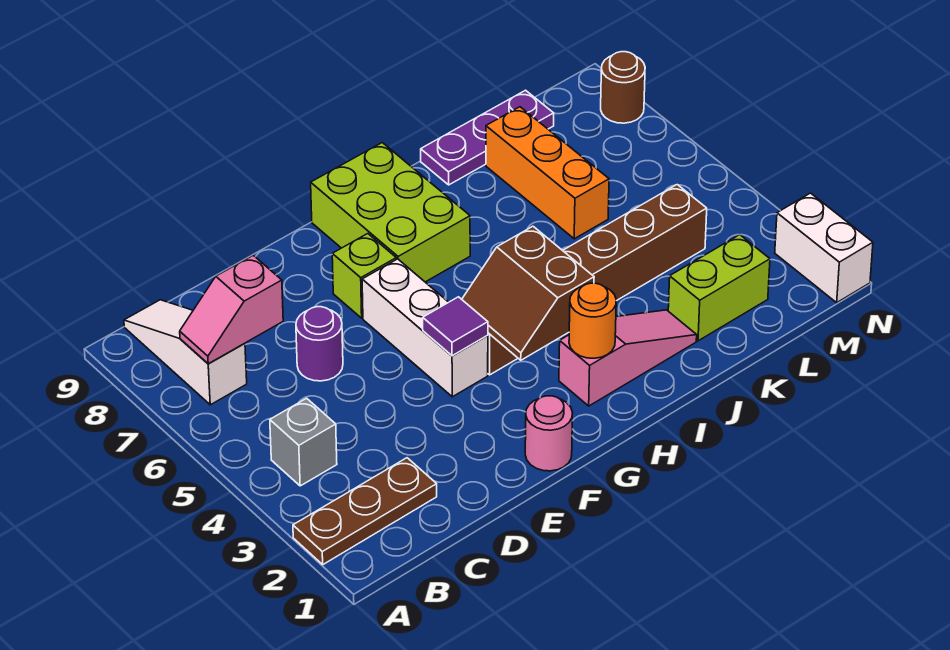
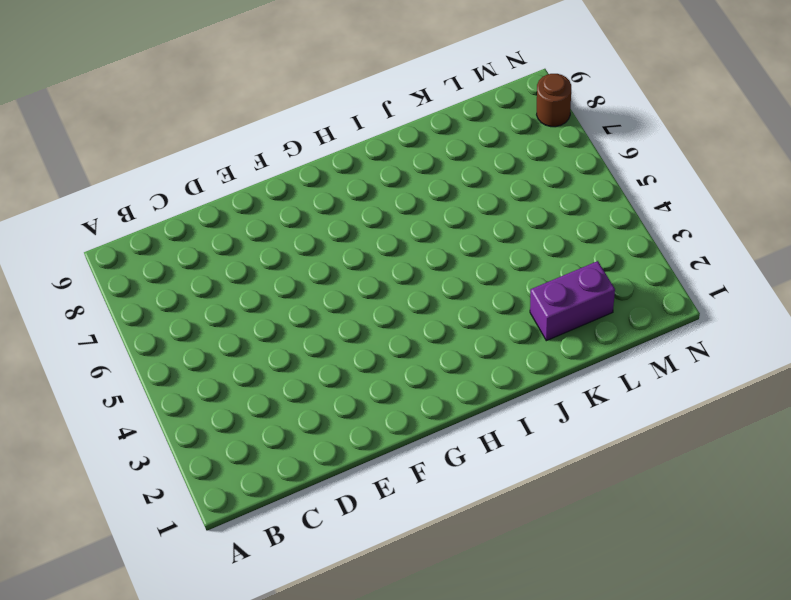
purple brick K2:L2 level 1 -> lime brick K2:L2 level 1
none -> brown plate A2:C2 level 1
none -> grey brick B4 level 1
none -> white slope B7:B9 level 1 top 7

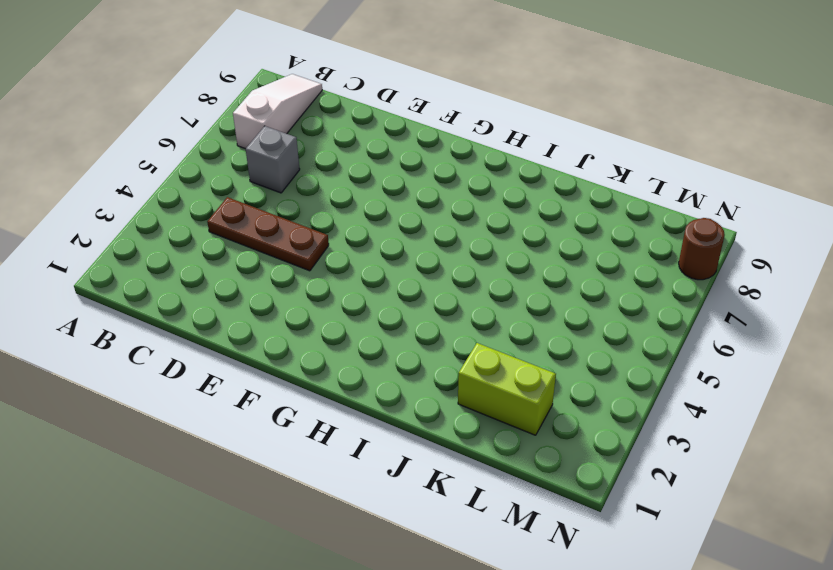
brown plate C4:E4 level 1 -> brown plate A2:C2 level 1
grey brick C6 level 1 -> grey brick B4 level 1
none -> purple round brick D6 level 1
none -> pink round brick F1 level 1
none -> white brick F4:F6 level 1

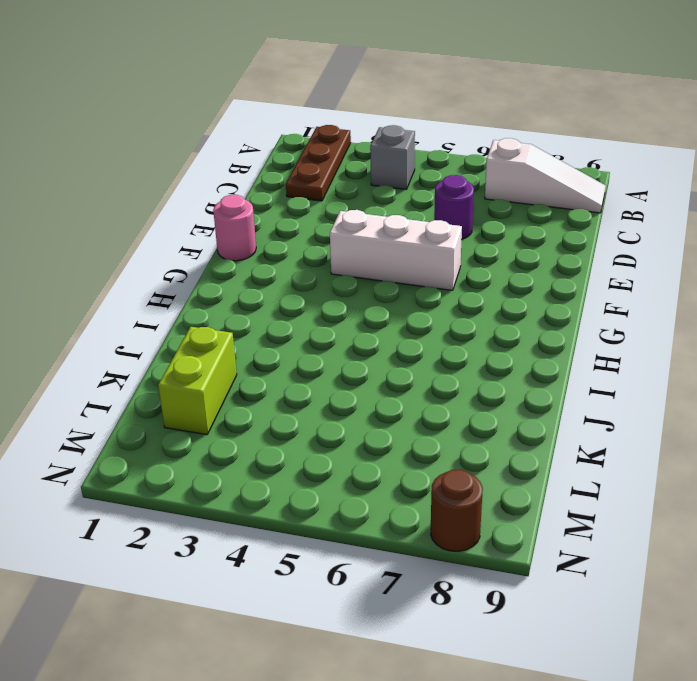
none -> lime brick F7 level 1
none -> brown brick G4:L4 level 1
none -> lime brick G7:H9 level 1

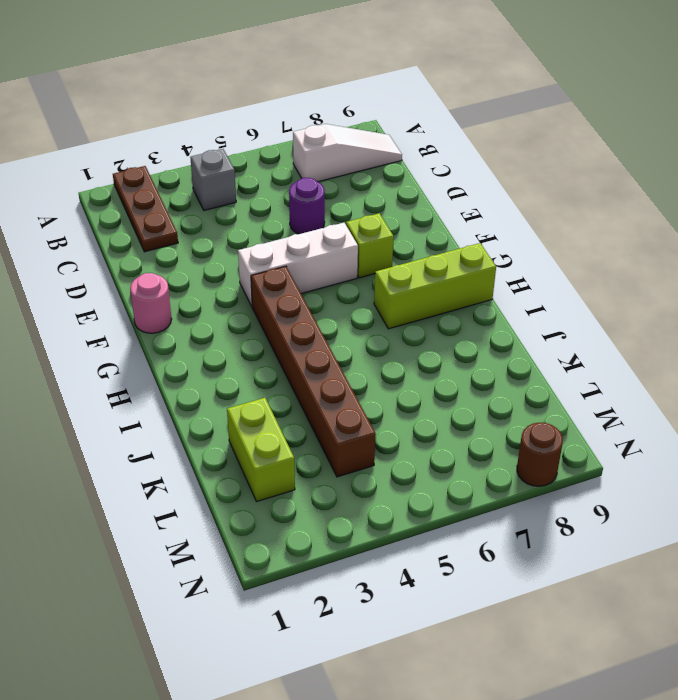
lime brick H7:H9 level 1 -> lime brick G7:H9 level 1
none -> pink slope H2:J2 level 1 top H
none -> purple plate J9:L9 level 1
none -> orange brick K6:K8 level 1

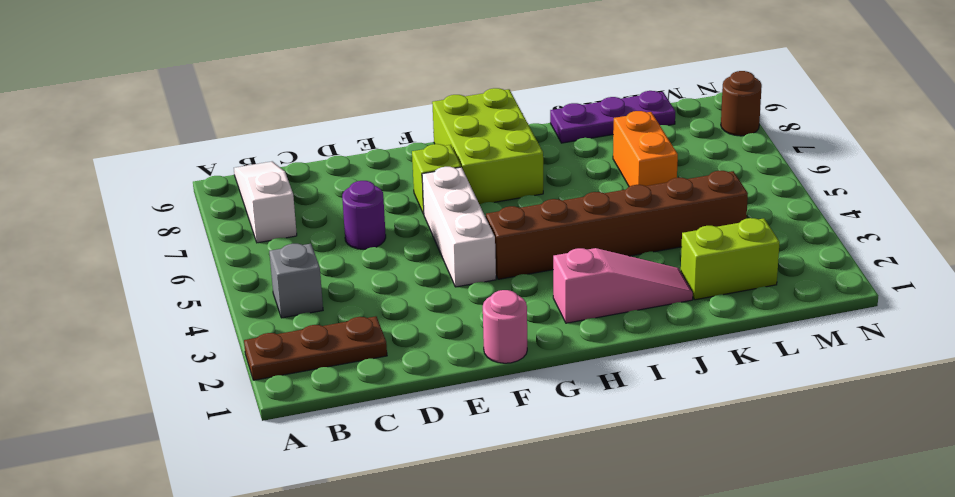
orange brick K6:K7 level 1 -> orange brick K6:K8 level 1
none -> white brick N1:N2 level 1
none -> pink slope B7:C7 level 2 top C
none -> purple tile F4 level 2

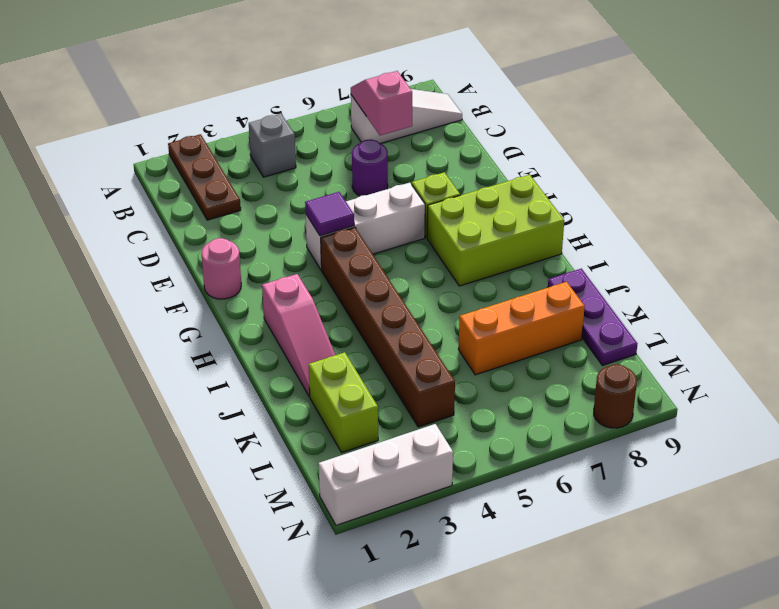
white brick N1:N3 level 1 -> white brick N1:N2 level 1
none -> brown slope G3:H4 level 2 top H
none -> orange round brick H2 level 2

